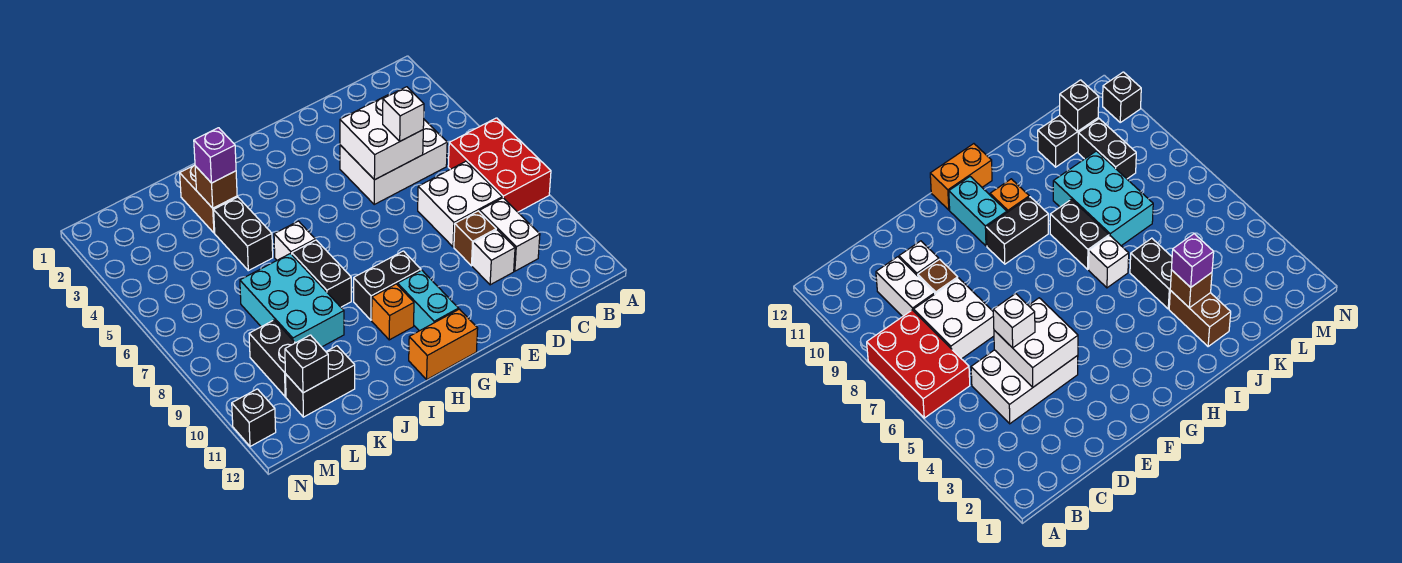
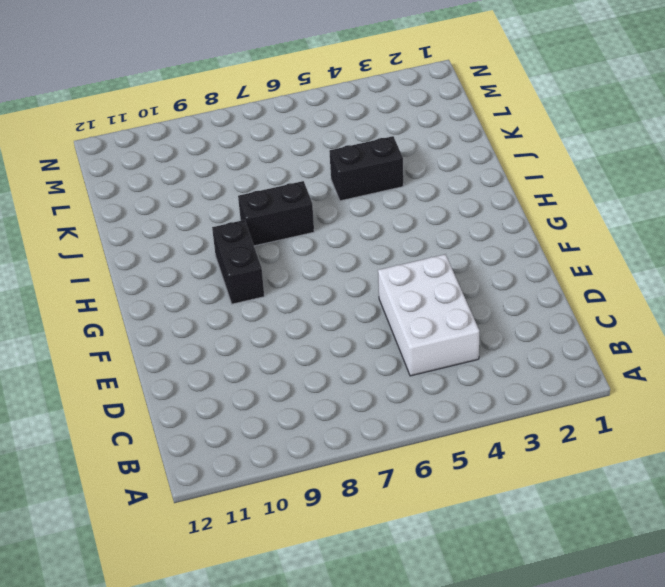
none -> red brick A6:B8 level 1
none -> white brick C7:D8 level 1
none -> white brick C9:C10 level 1

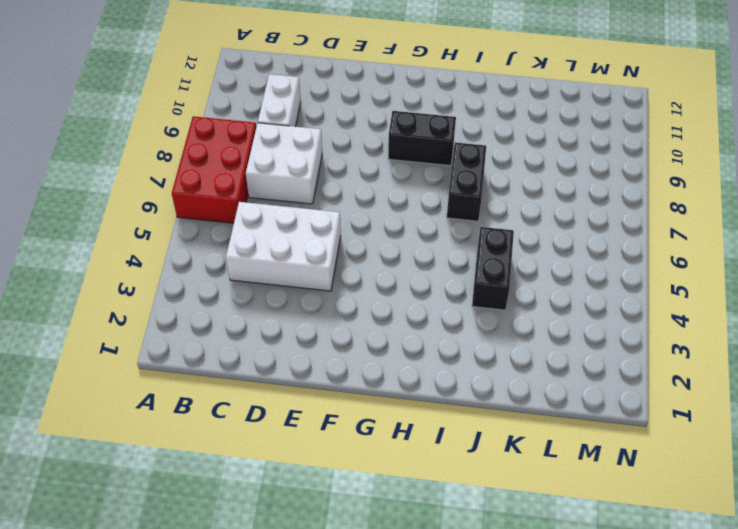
none -> brown brick D9 level 1
none -> white brick D10 level 1
none -> cyan brick G10:G11 level 1

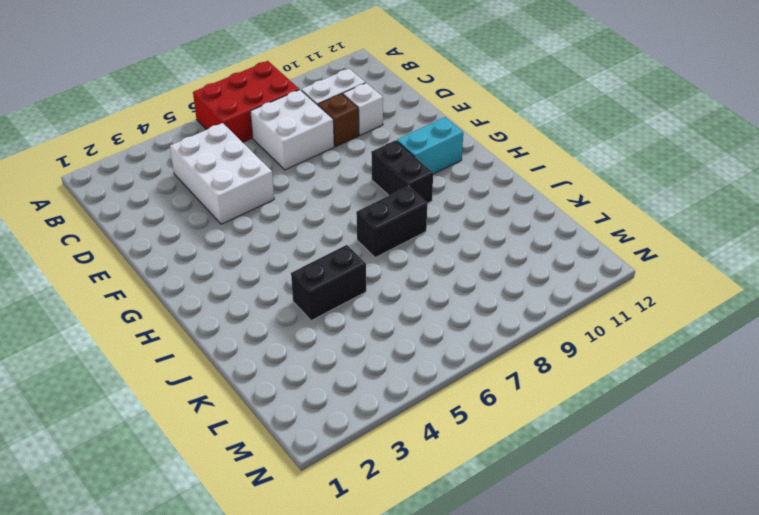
none -> orange brick G12:H12 level 1
none -> orange brick H10 level 1
none -> white brick I6 level 1

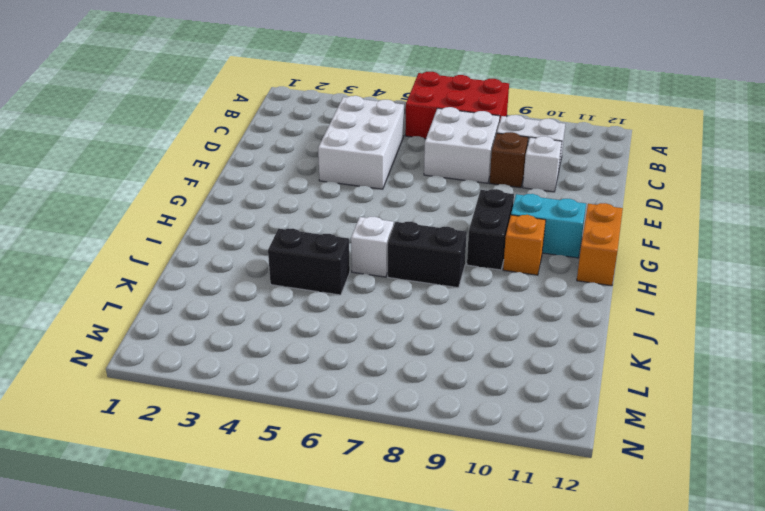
none -> brown brick J2:J3 level 1
none -> cyan brick J7:K9 level 1
none -> black brick K11:L11 level 1

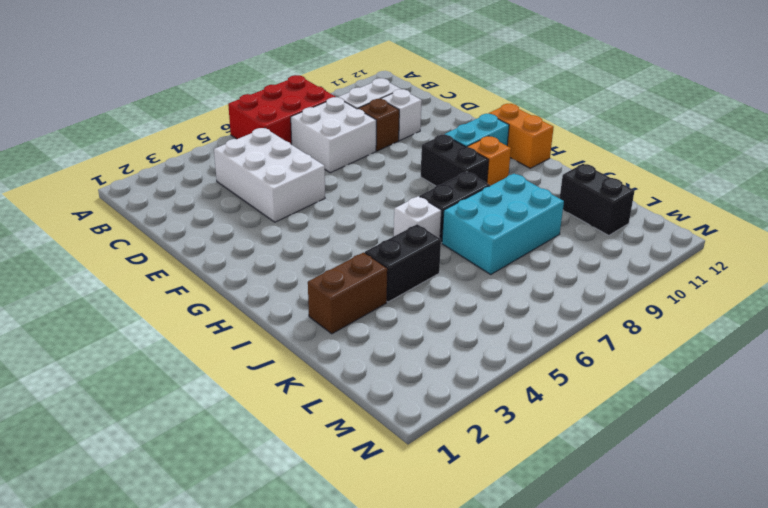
none -> black brick L9:L10 level 1
none -> black brick N11 level 1
none -> white brick D4:E5 level 2

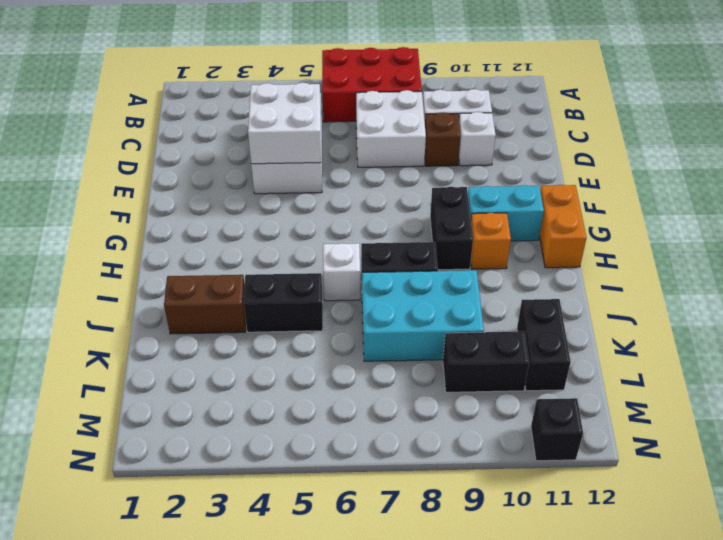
none -> brown brick J3 level 2
none -> black brick L11 level 2
none -> white brick D5 level 3

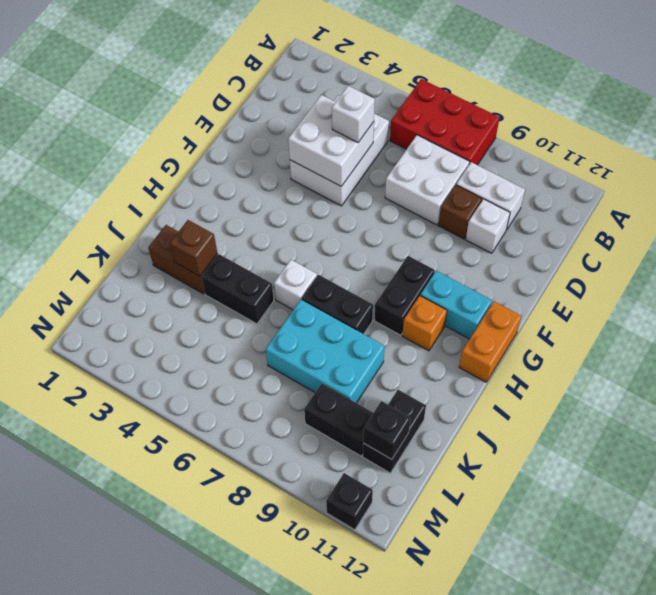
none -> purple brick J3 level 3

